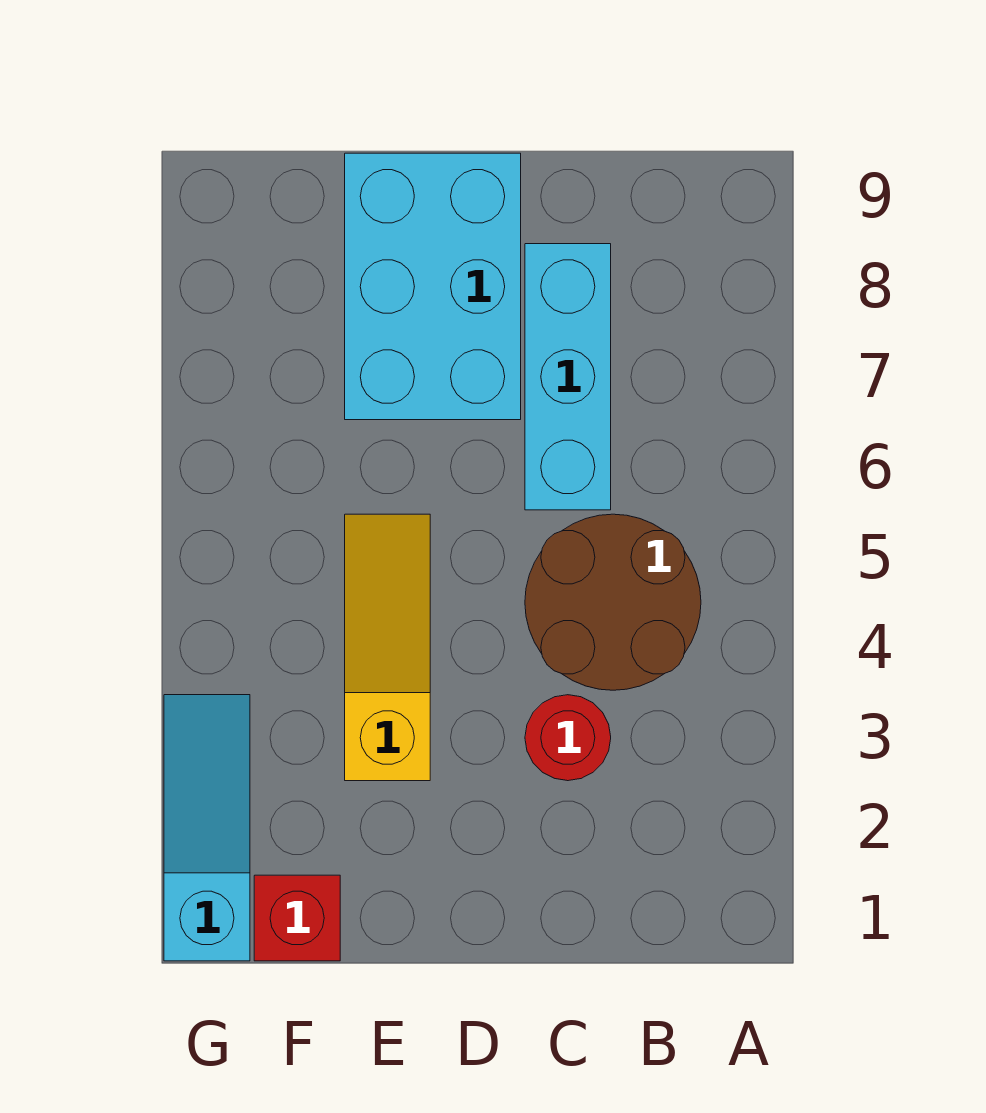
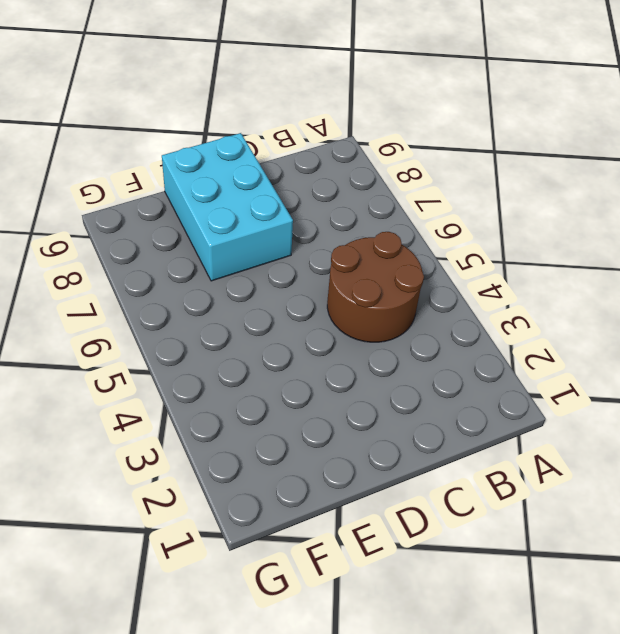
none -> red round brick C3 level 1
none -> cyan brick C6:C8 level 1

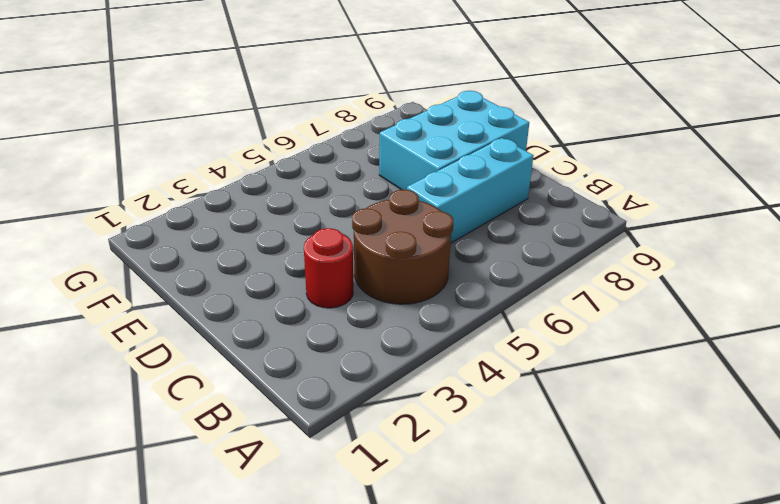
none -> yellow slope E3:E5 level 1 top 3
none -> red brick F1 level 1

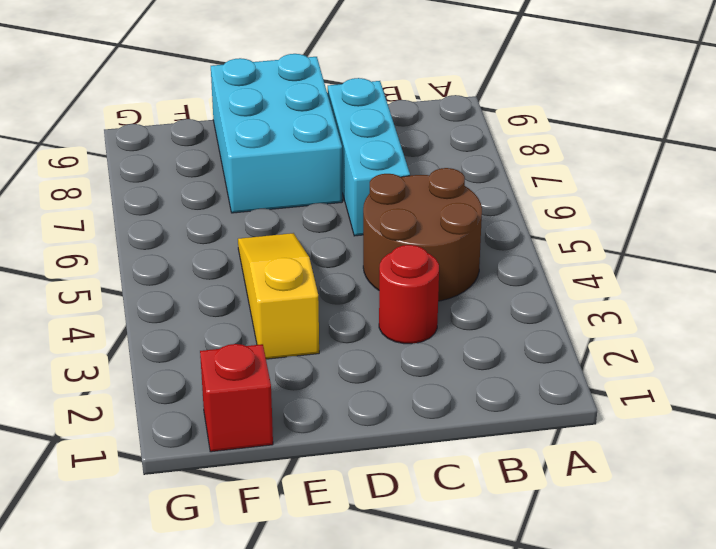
none -> cyan slope G1:G3 level 1 top 1

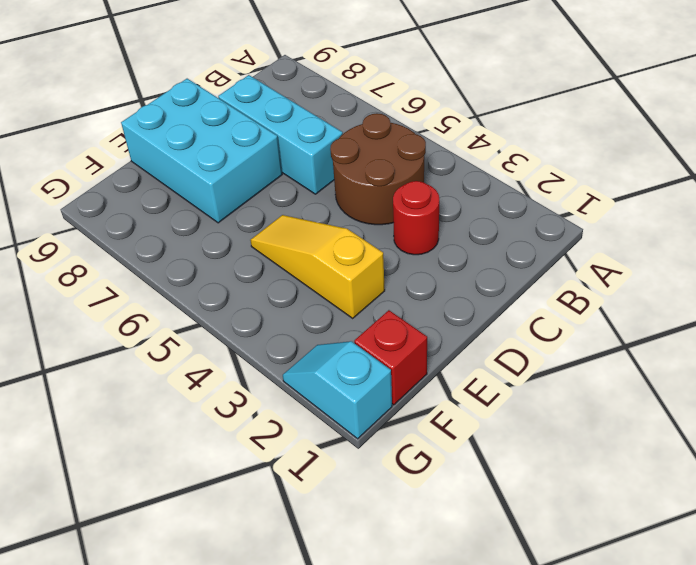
cyan slope G1:G2 level 1 top 1 -> cyan slope G1:G3 level 1 top 1

